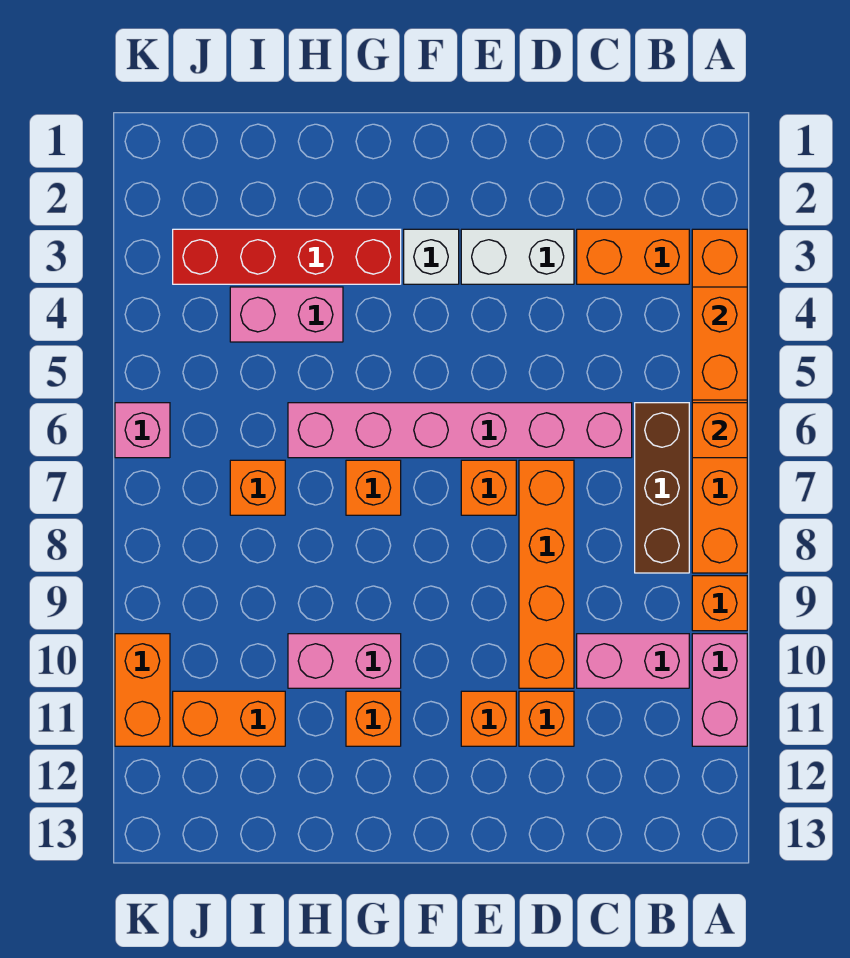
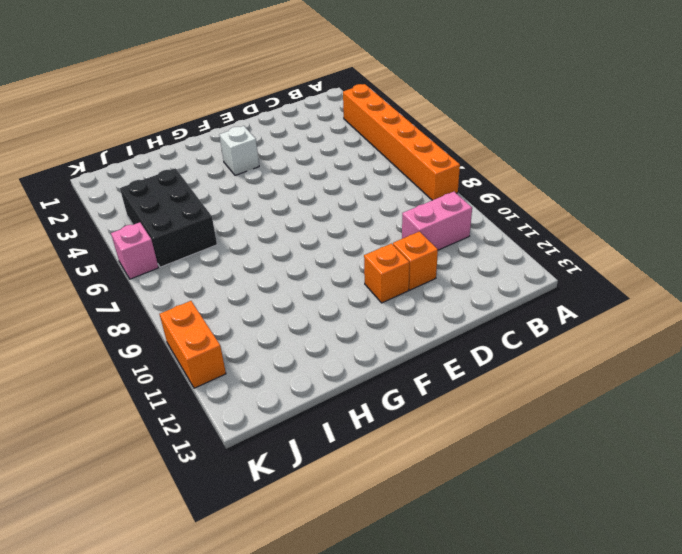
black brick I4:J6 level 1 -> pink brick H4:I4 level 1
none -> orange brick A9 level 1
none -> pink brick A10:A11 level 1
none -> orange brick B3:C3 level 1

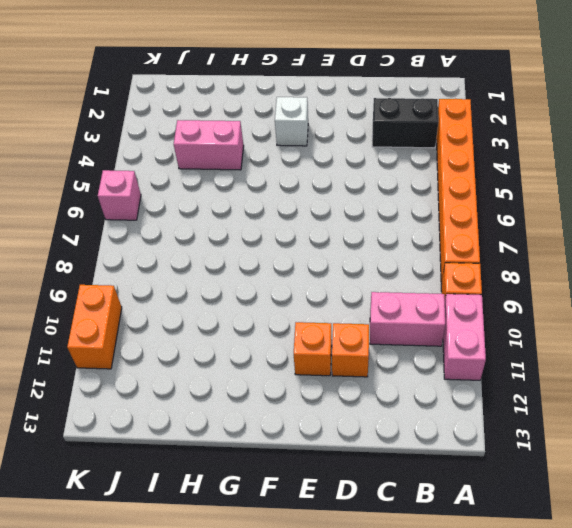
black brick B3:C3 level 1 -> orange brick B3:C3 level 1
none -> brown brick B6:B8 level 1
none -> pink brick C6:H6 level 1
none -> white brick D3:E3 level 1

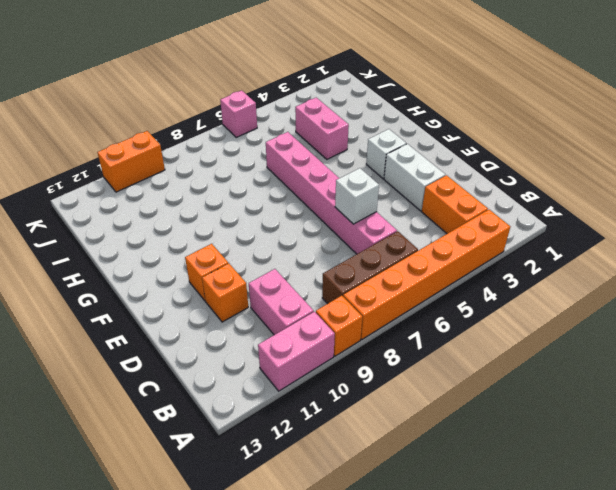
white brick D6 level 2 -> none
none -> orange brick D7:D10 level 1
none -> orange brick E7 level 1
none -> red brick G3:J3 level 1

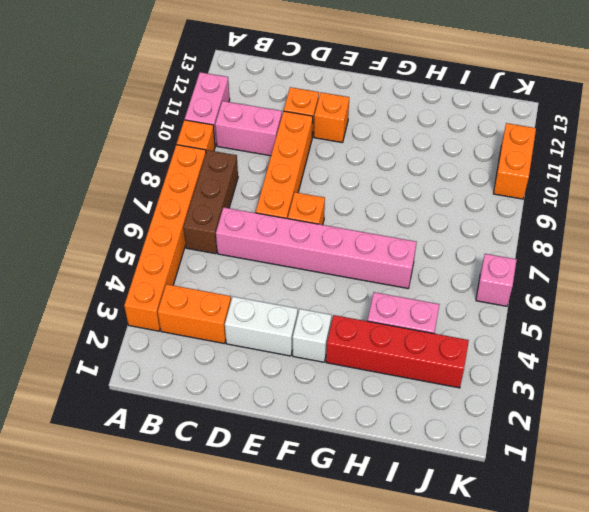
none -> orange brick G7 level 1
none -> pink brick G10:H10 level 1
none -> orange brick G11 level 1

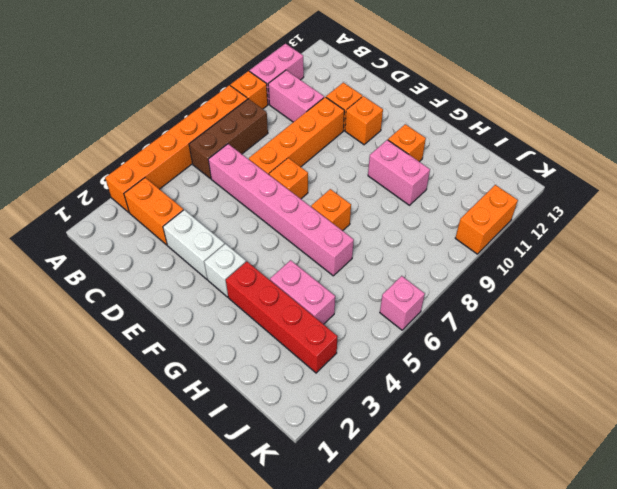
none -> orange brick I7 level 1
none -> orange brick I11:J11 level 1
none -> orange brick A4:A5 level 2

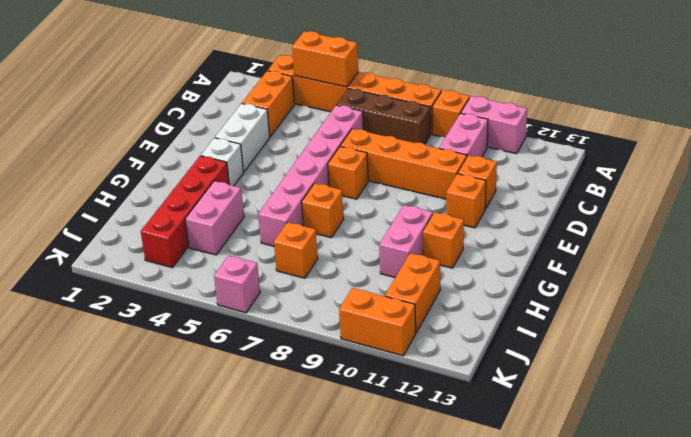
none -> orange brick A6 level 2

